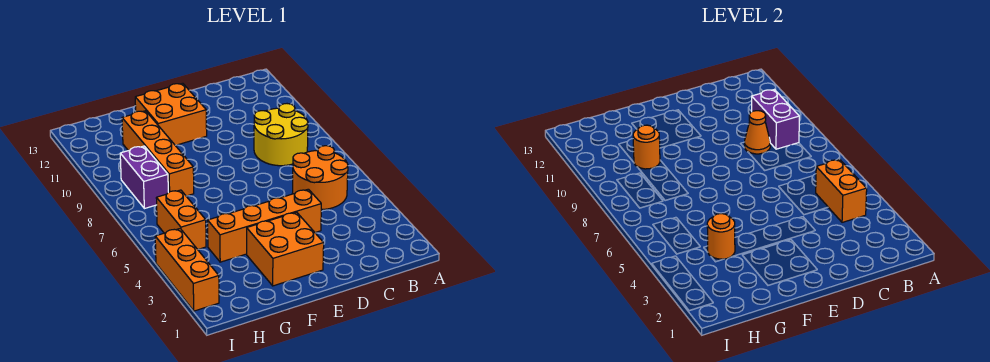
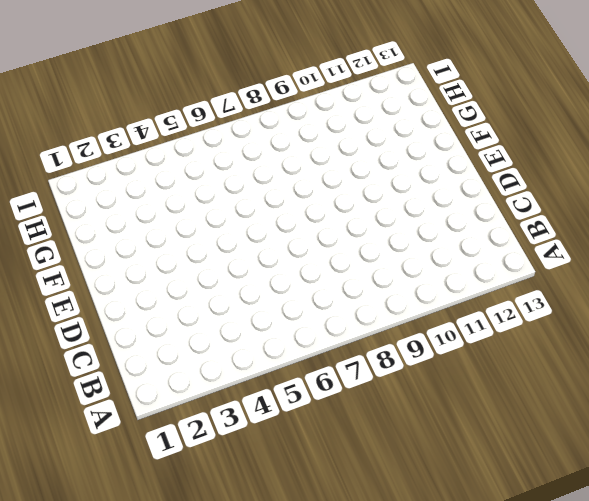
none -> orange round brick B5:C6 level 1
none -> yellow round brick B8:C9 level 1
none -> orange brick D4:G4 level 1

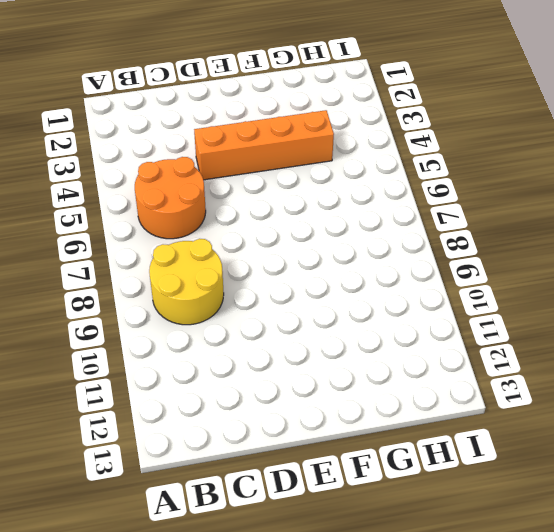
none -> orange brick E2:F3 level 1
none -> orange brick E11:F12 level 1
none -> orange brick G8:G11 level 1

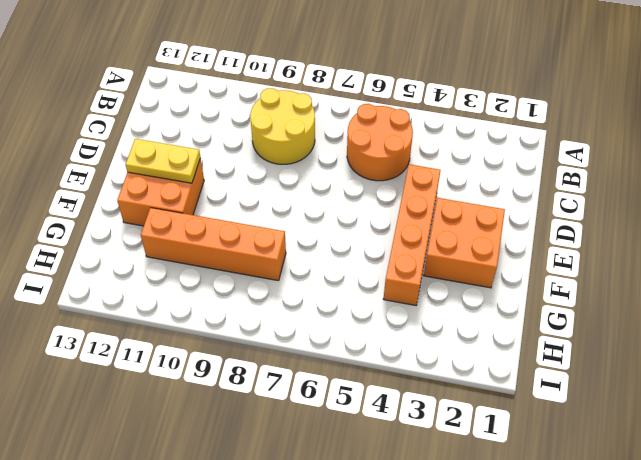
yellow plate E11:E12 level 2 -> none
none -> orange brick H5:H6 level 1
none -> purple brick H8:H9 level 1
none -> orange brick I2:I4 level 1

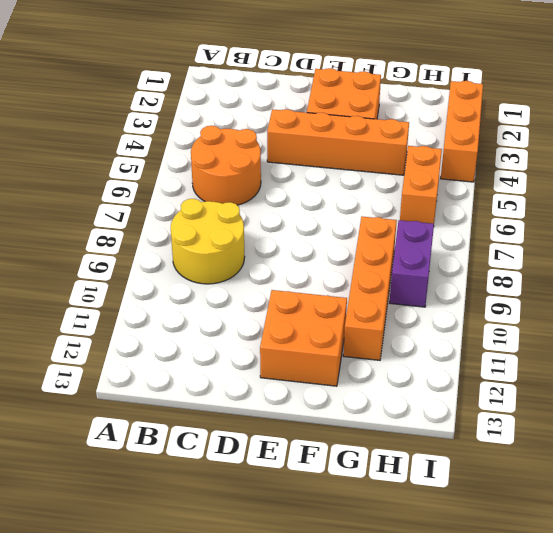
none -> orange brick B4:B5 level 2
none -> purple brick B9:B10 level 2
none -> orange cone C9 level 2

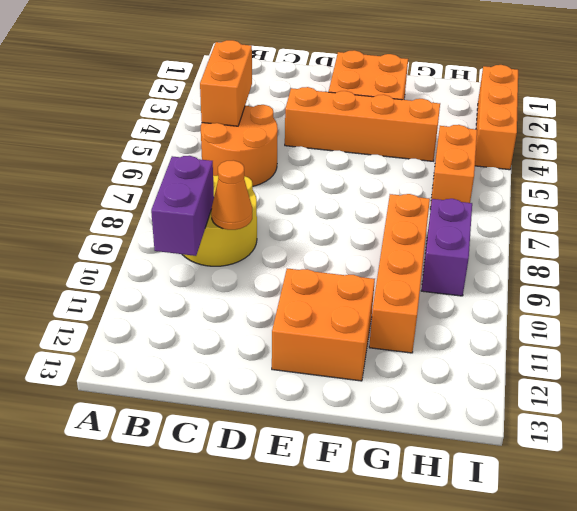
none -> orange round brick G4 level 2
none -> orange round brick G10 level 2

